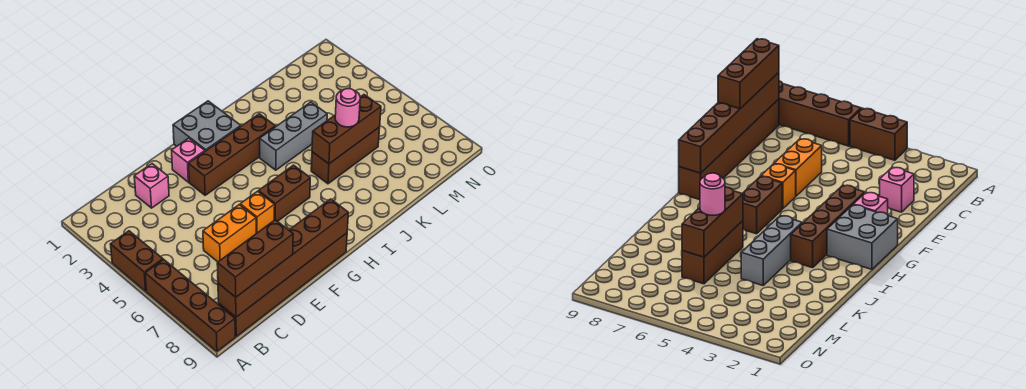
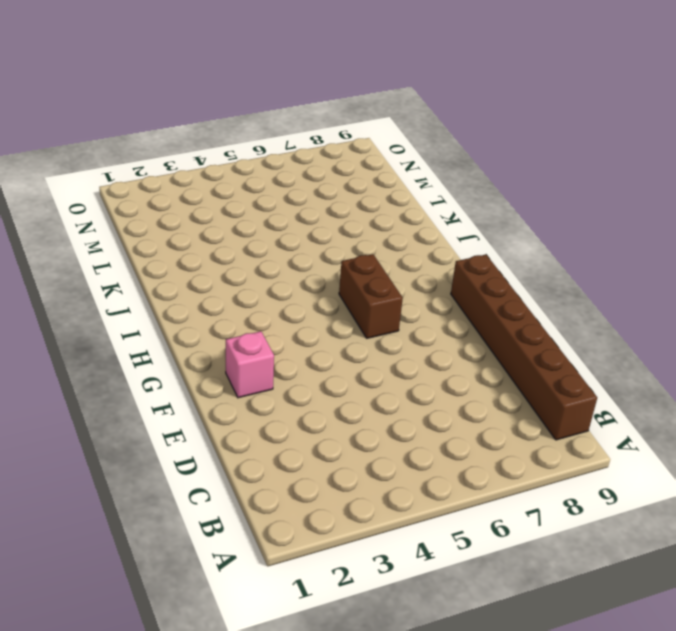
none -> brown brick A4:A5 level 1
none -> brown brick A6:A9 level 1
none -> pink brick D2 level 1

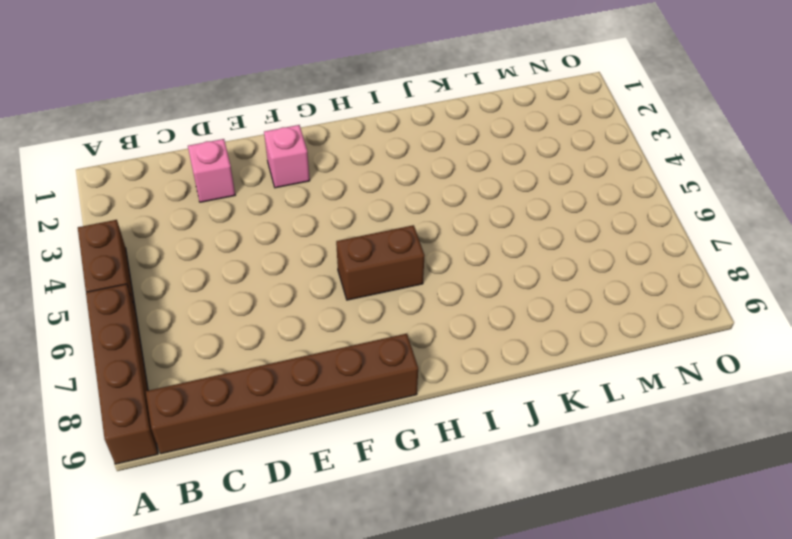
none -> orange brick D6:E6 level 1
none -> brown brick F3:I3 level 1
none -> orange brick F6 level 1

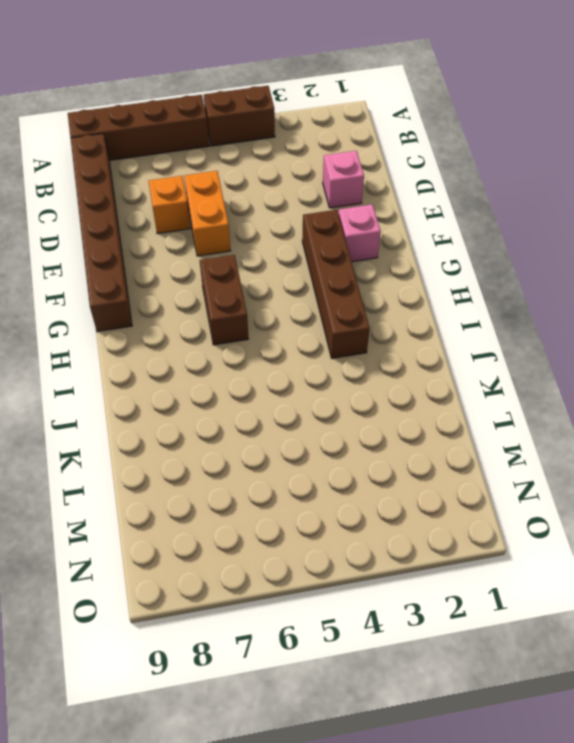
orange brick D7 level 1 -> orange brick F6 level 1
none -> grey brick G1:H2 level 1
none -> grey brick I4:K4 level 1
none -> brown brick J6:L6 level 1

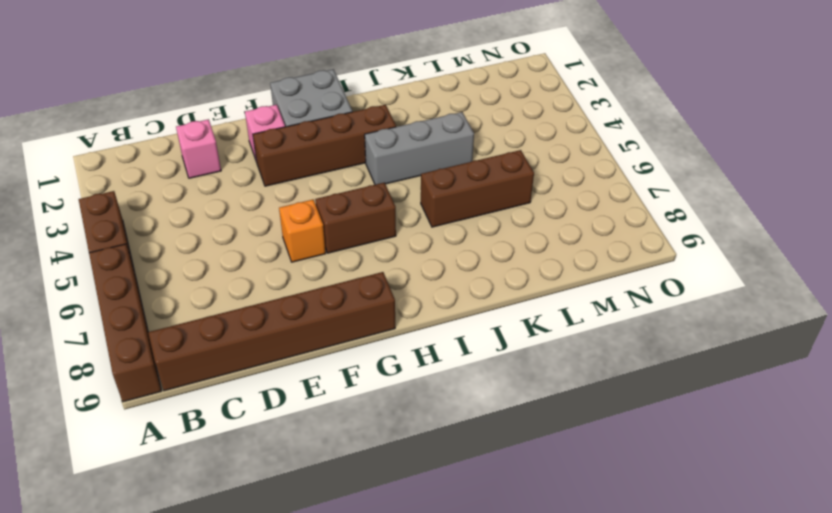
none -> orange brick D6:E6 level 1
none -> brown brick B9:G9 level 2
none -> brown brick J6:L6 level 2

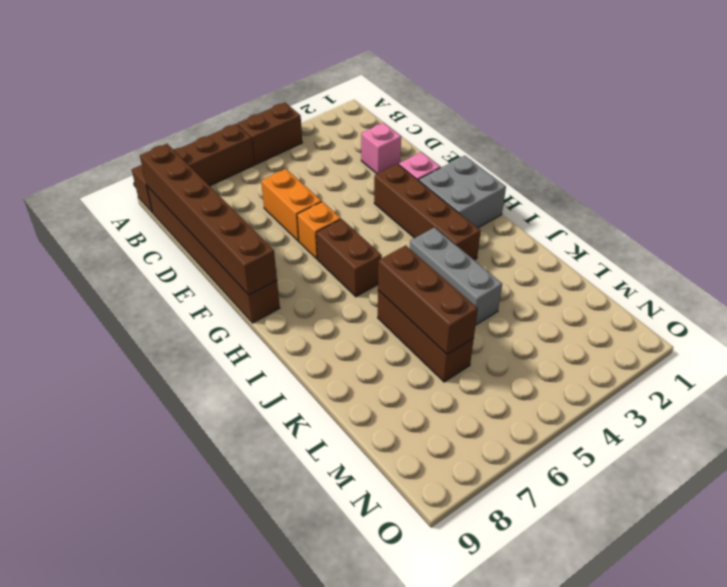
none -> brown brick B9:D9 level 3
none -> pink round brick K6 level 3

